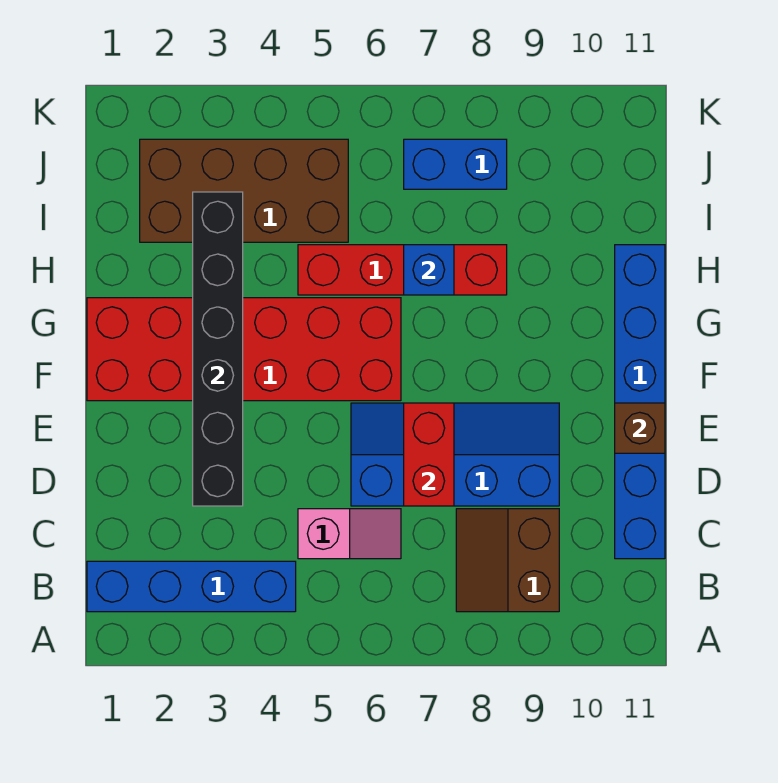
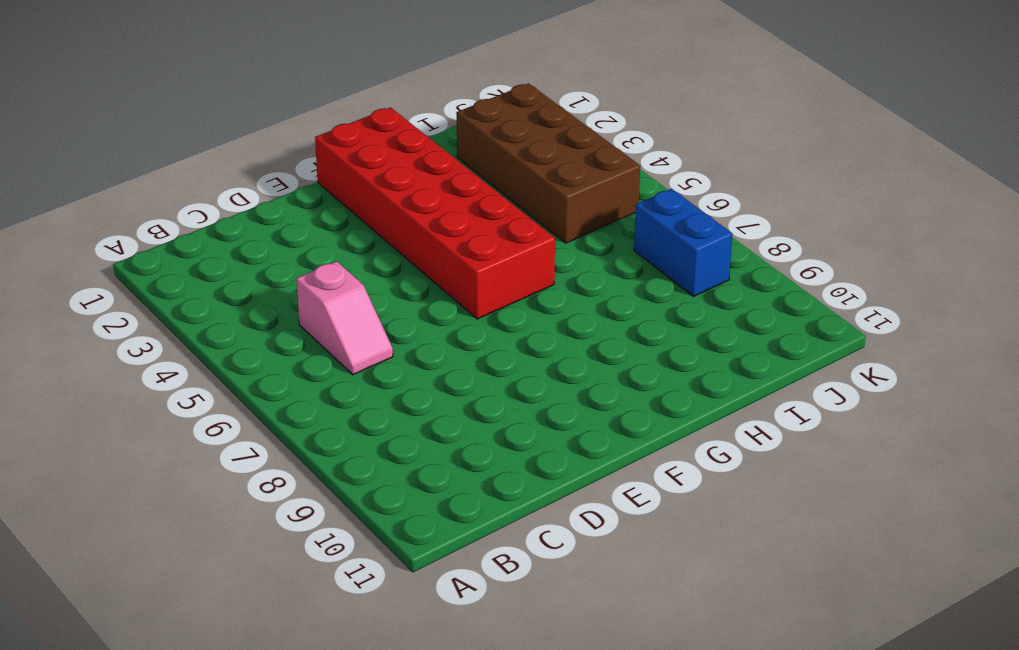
none -> blue brick B1:B4 level 1
none -> brown slope B8:C9 level 1 top 9
none -> blue brick C11:H11 level 1

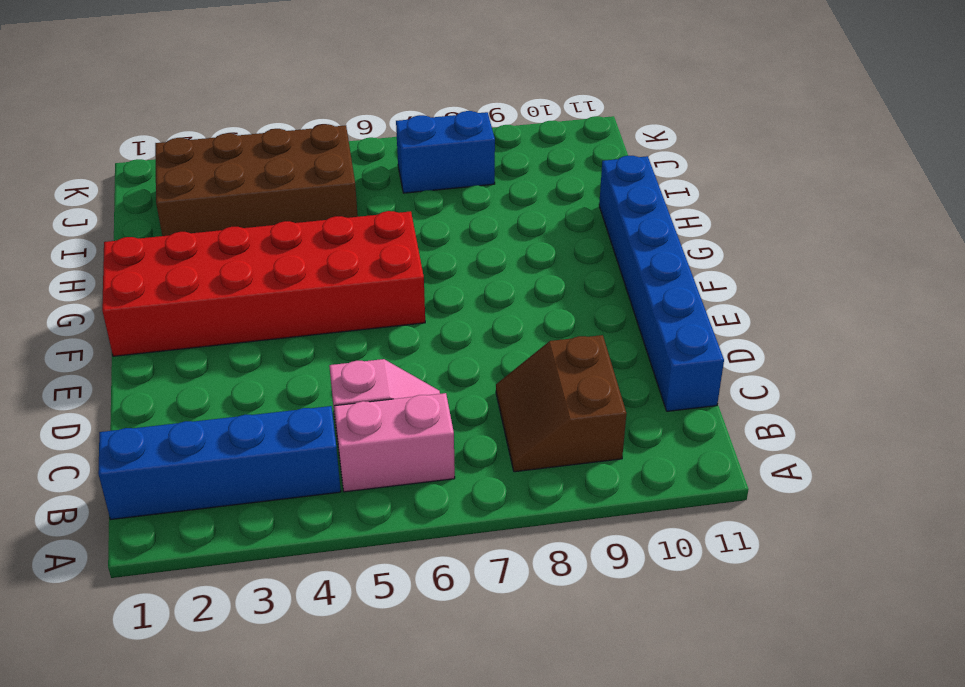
pink brick B5:B6 level 1 -> none
none -> blue slope D6:E9 level 1 top D
none -> red brick H5:H8 level 1
none -> black brick D3:I3 level 2

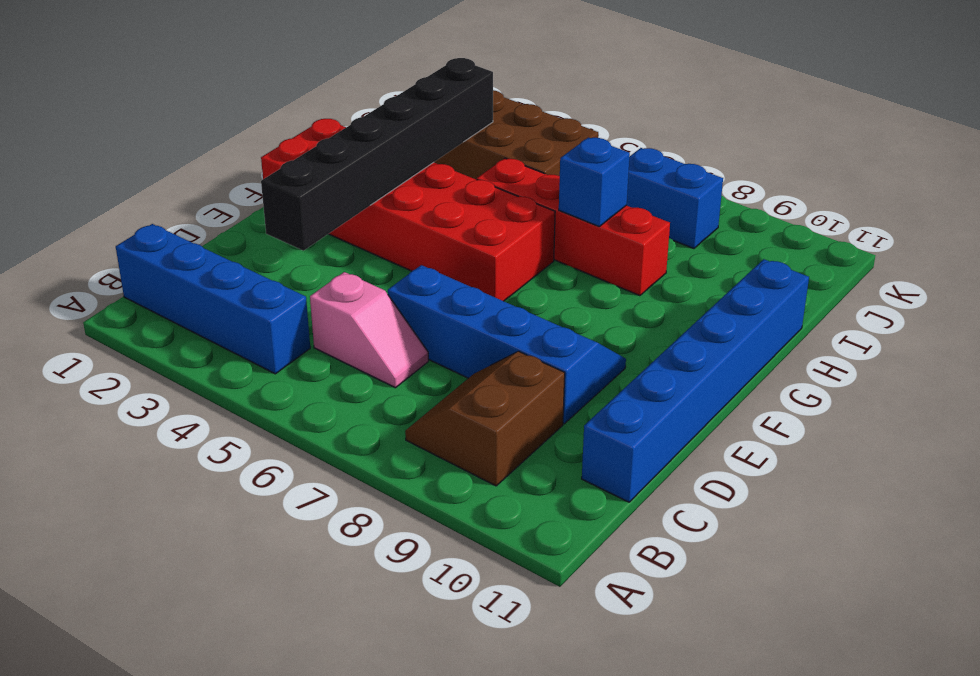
none -> red brick D7:E7 level 2
none -> brown brick E11 level 2

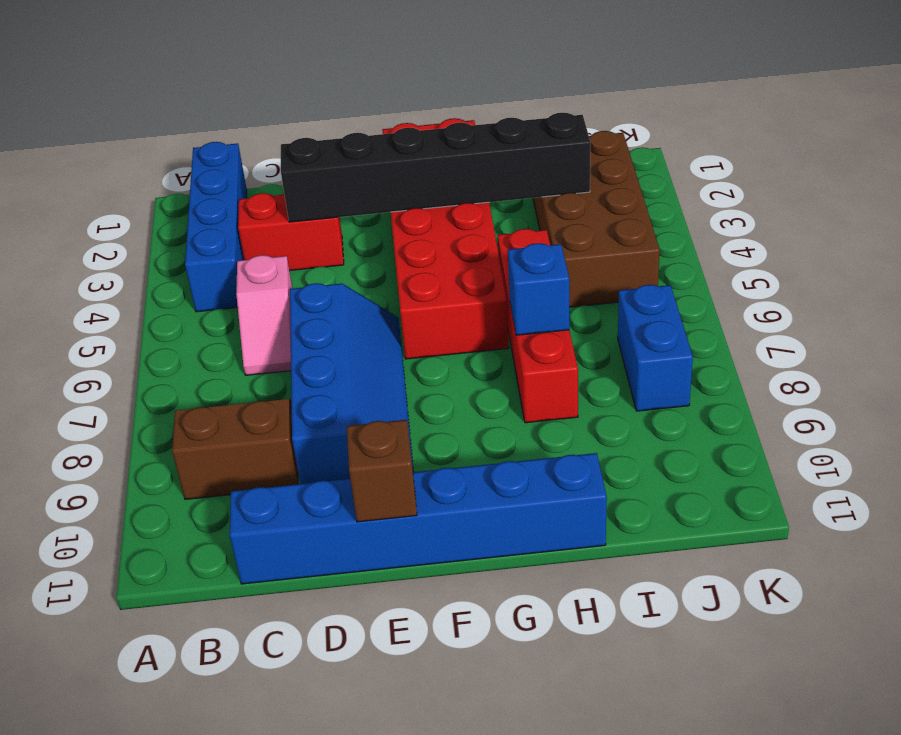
red brick C3:D3 level 1 -> red brick D7:E7 level 2

